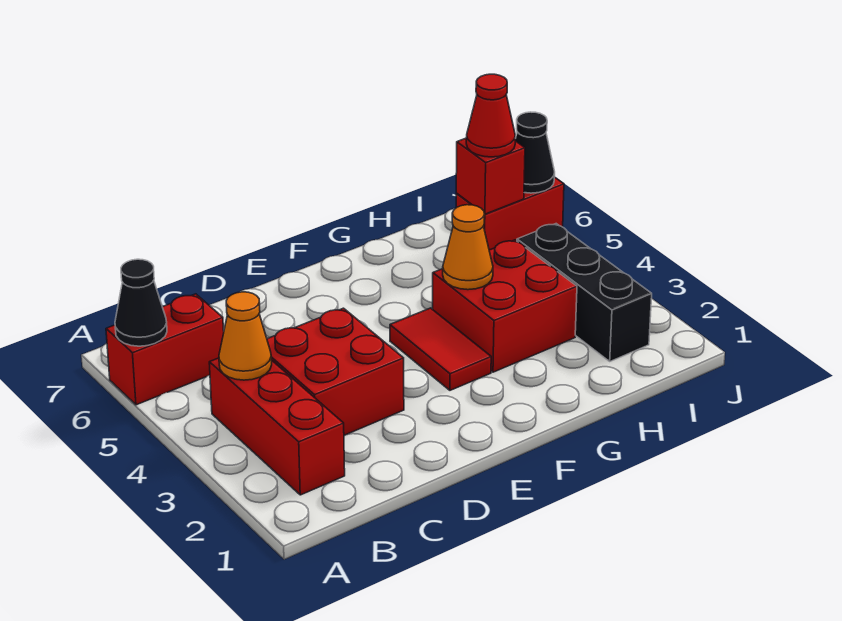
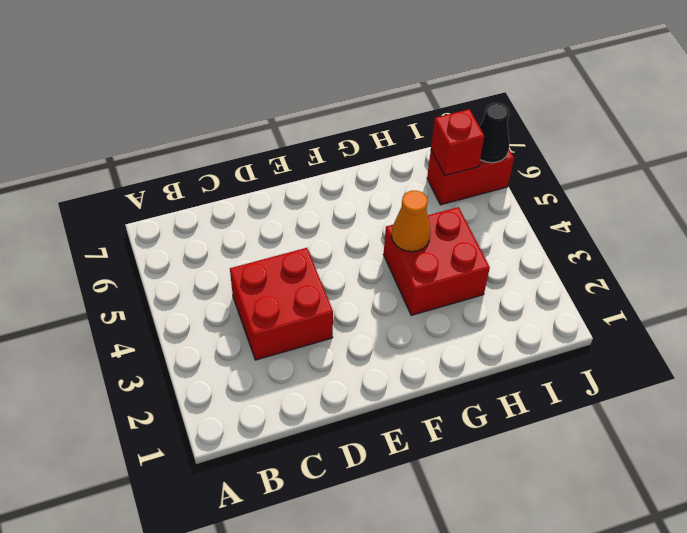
none -> red brick A6:B6 level 1
none -> red brick B2:B4 level 1
none -> red tile F3:F4 level 1

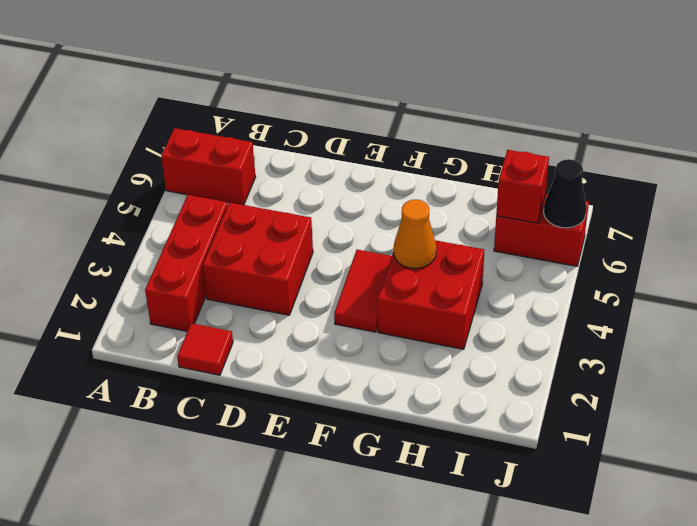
red tile C1 level 1 -> none
none -> black brick I2:I4 level 1
none -> black cone A6 level 2
none -> orange cone B4 level 2

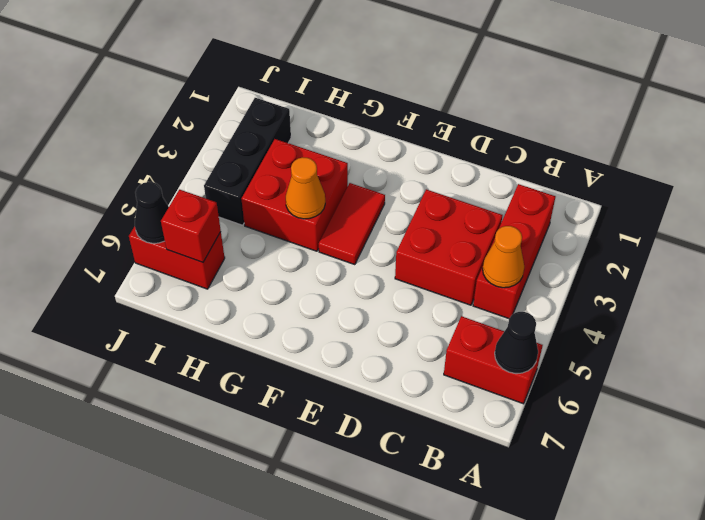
none -> red cone I6 level 3

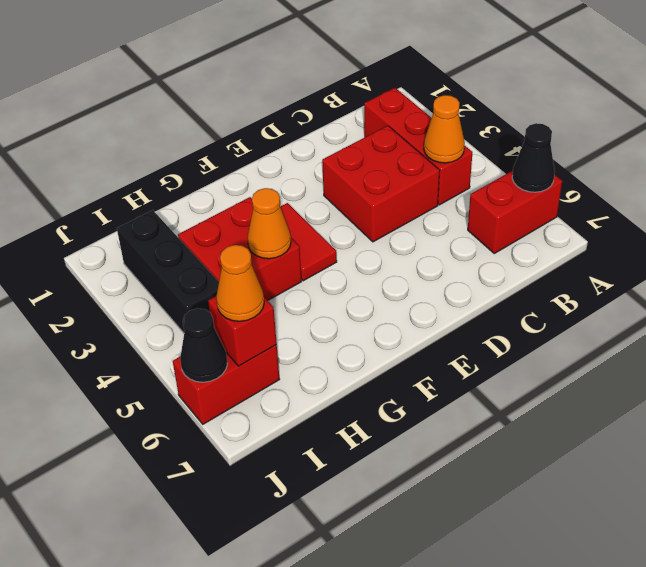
orange cone I6 level 3 -> red cone I6 level 3

